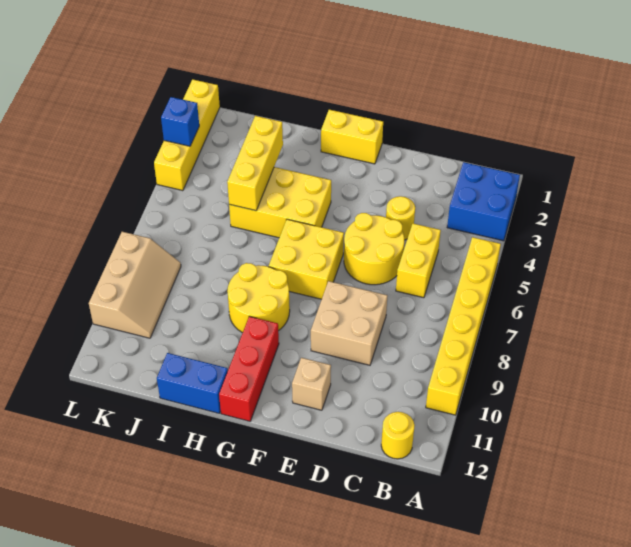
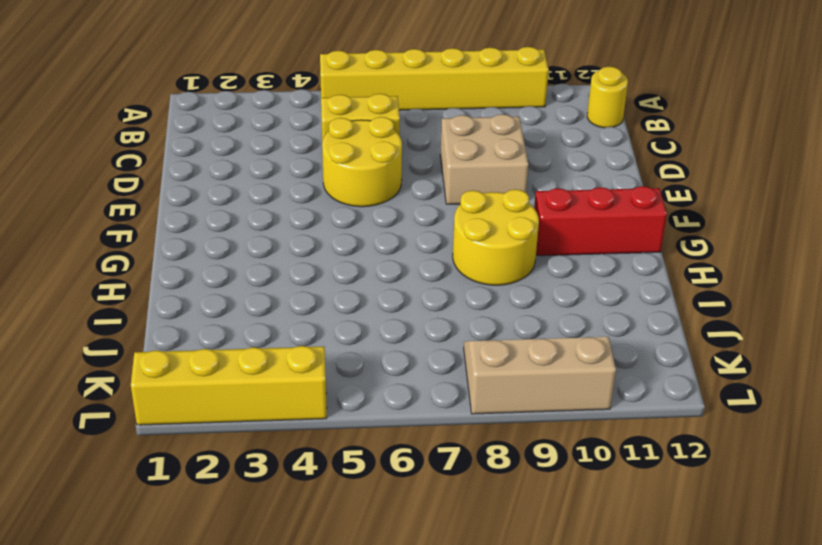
none -> blue brick A2:B3 level 1
none -> yellow round brick D4 level 1
none -> tan brick E11 level 1

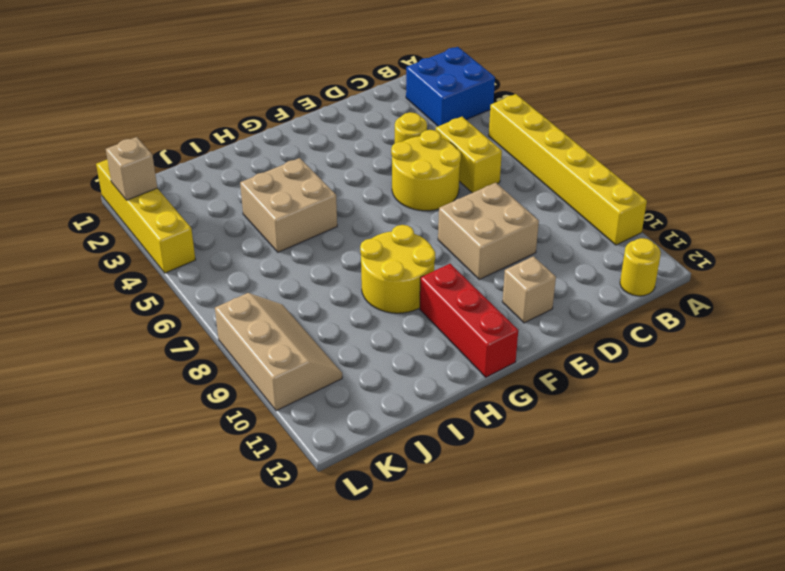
tan brick H4:I5 level 1 -> yellow brick G4:I5 level 1
tan brick L2 level 2 -> none
none -> yellow brick F1:G1 level 1
none -> yellow brick F6:G7 level 1
none -> blue brick H12:I12 level 1

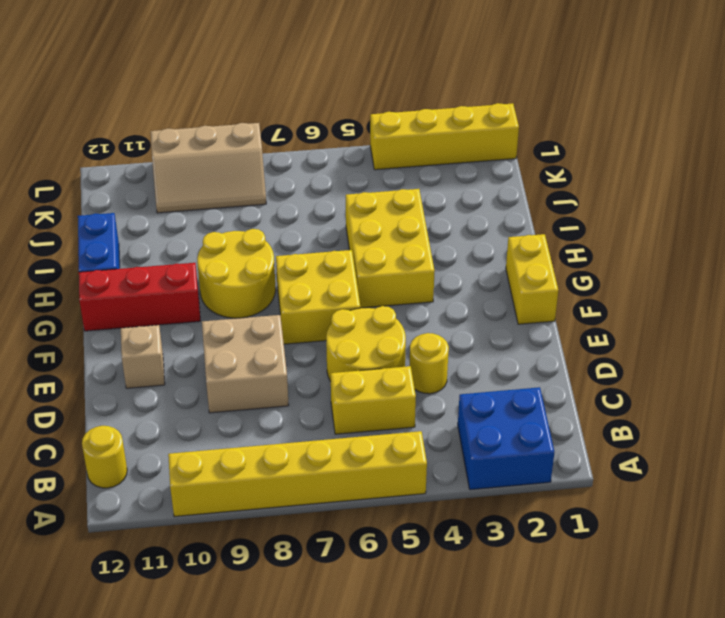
none -> yellow brick I3:I5 level 2
none -> blue brick L3 level 2

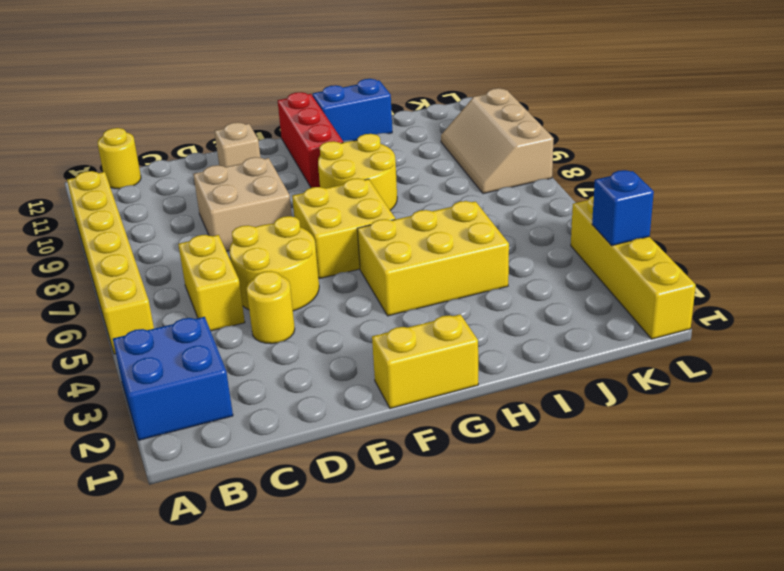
none -> yellow brick I3:I5 level 2

